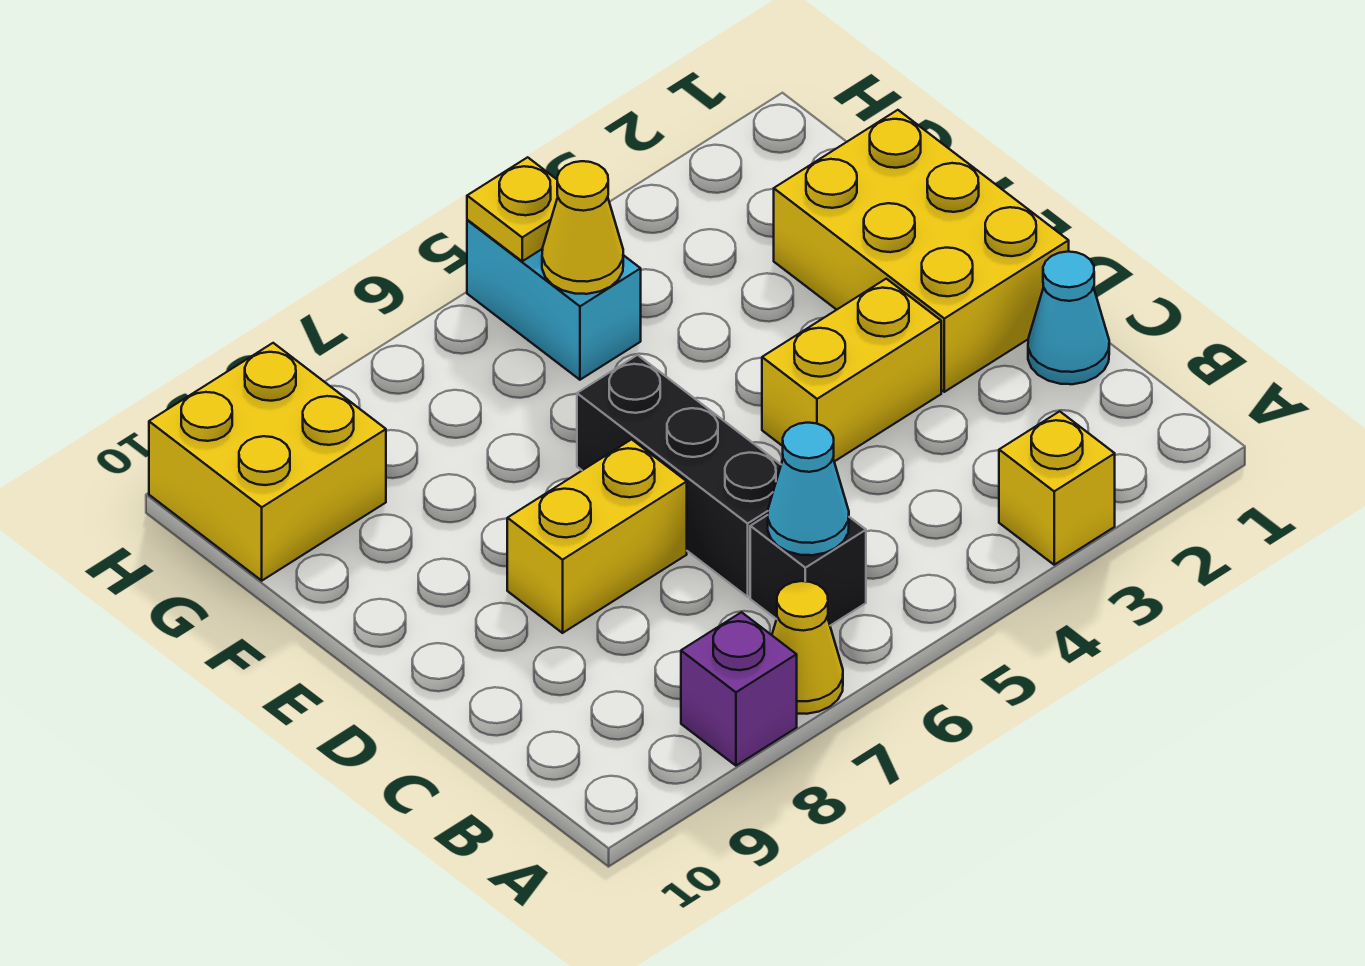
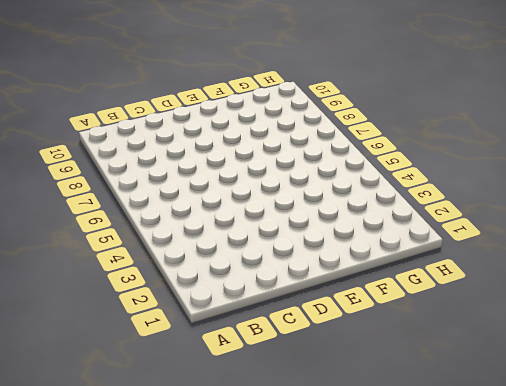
none -> yellow brick A3 level 1
none -> yellow cone A7 level 1
none -> purple brick A8 level 1

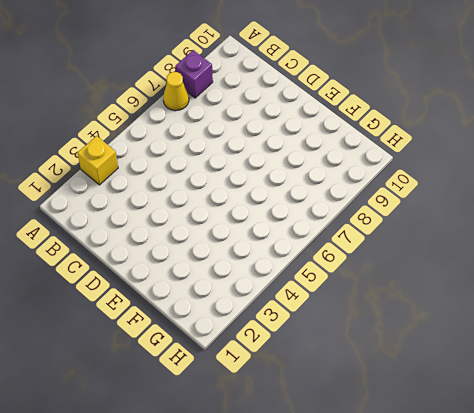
none -> black brick B6 level 1
none -> cyan cone C1 level 1
none -> black brick C6:E6 level 1

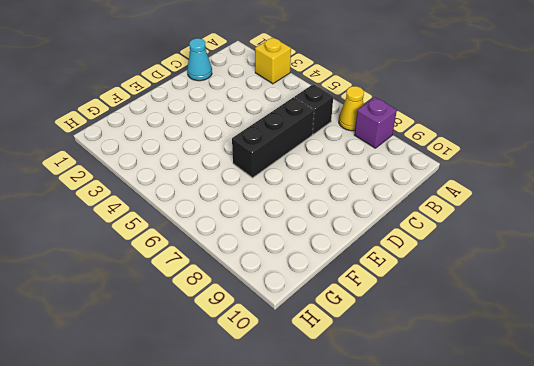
none -> yellow brick D1:F2 level 1
none -> yellow brick D3:D4 level 1
none -> yellow brick D7:D8 level 1

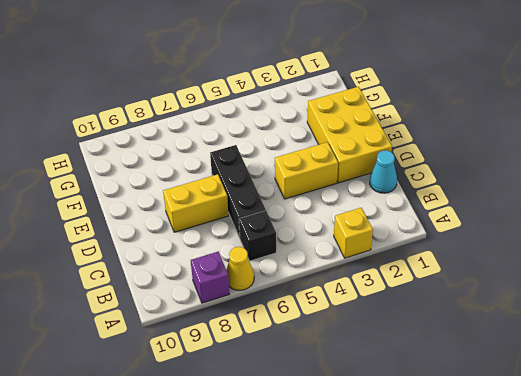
none -> cyan brick G5:H5 level 1
none -> yellow brick G9:H10 level 1
none -> cyan cone B6 level 2

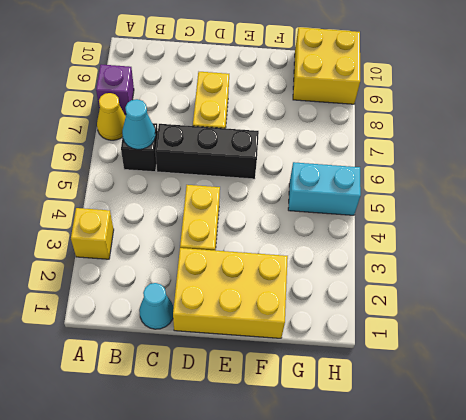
none -> yellow cone G5 level 2
none -> yellow plate H5 level 2

